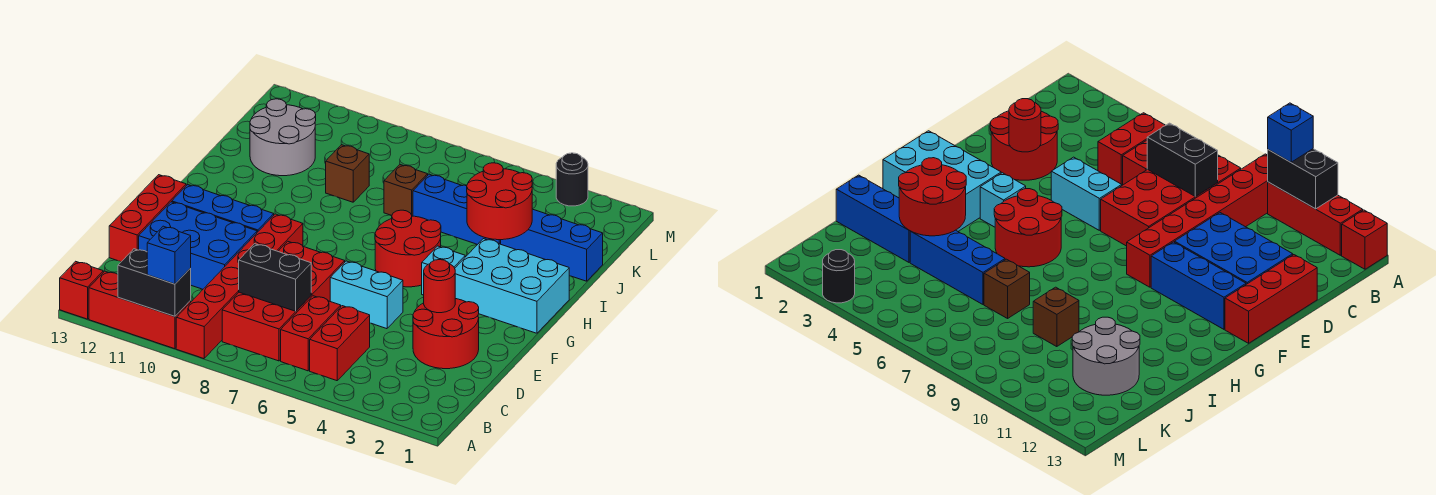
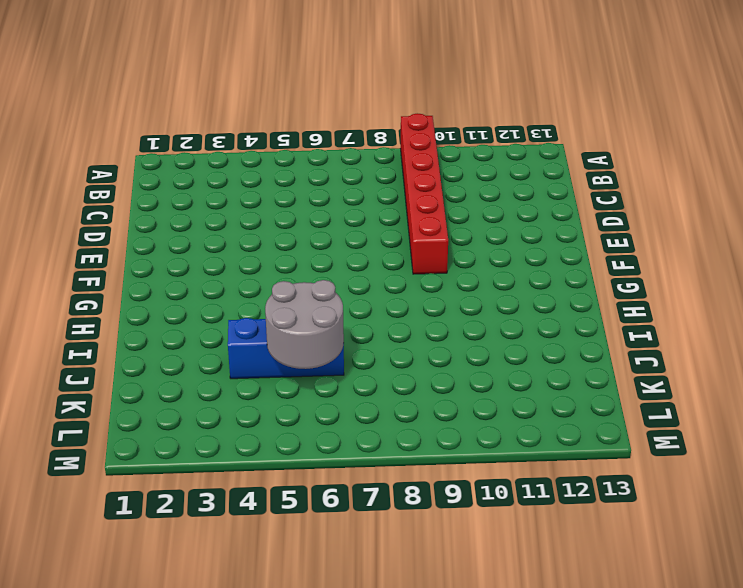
grey round brick J5:K6 level 2 -> grey round brick J11:K12 level 1
none -> red brick A10:A12 level 1
none -> red brick A13 level 1
none -> red brick B5:C5 level 1

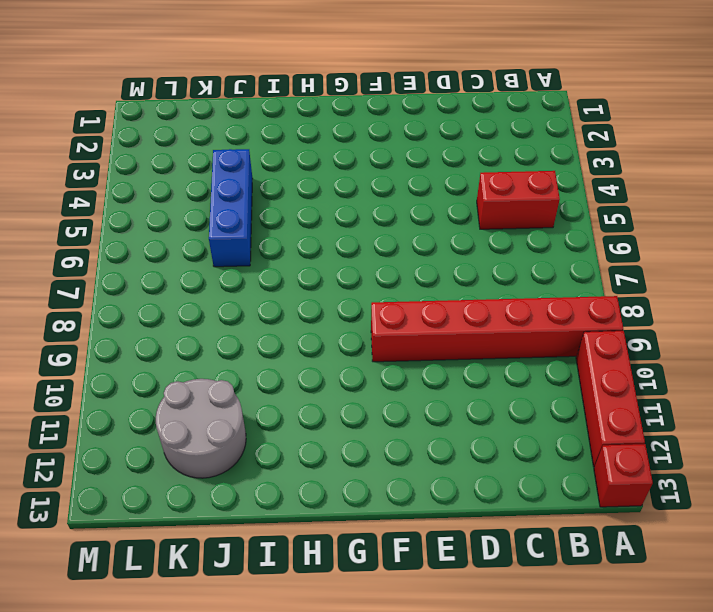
none -> red brick B6:C6 level 1
none -> red brick B7:E8 level 1
none -> red round brick D2:E3 level 1

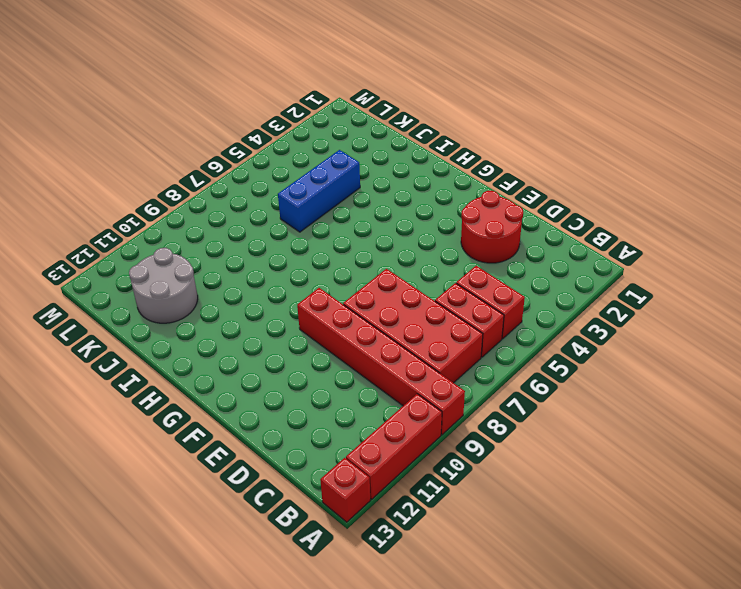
none -> blue brick D10:E12 level 1
none -> red brick D13:F13 level 1
none -> cyan brick E5:E6 level 1

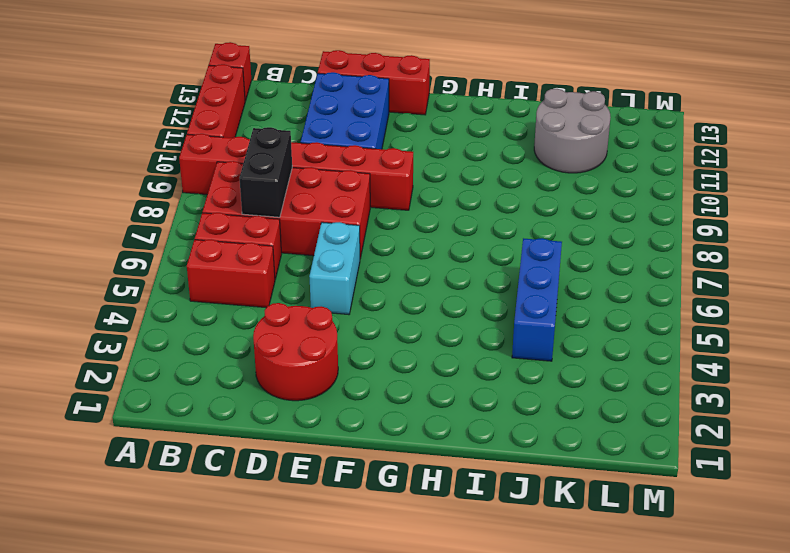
none -> blue brick F10:F12 level 1
none -> cyan brick G1:H3 level 1
none -> cyan brick G4 level 1

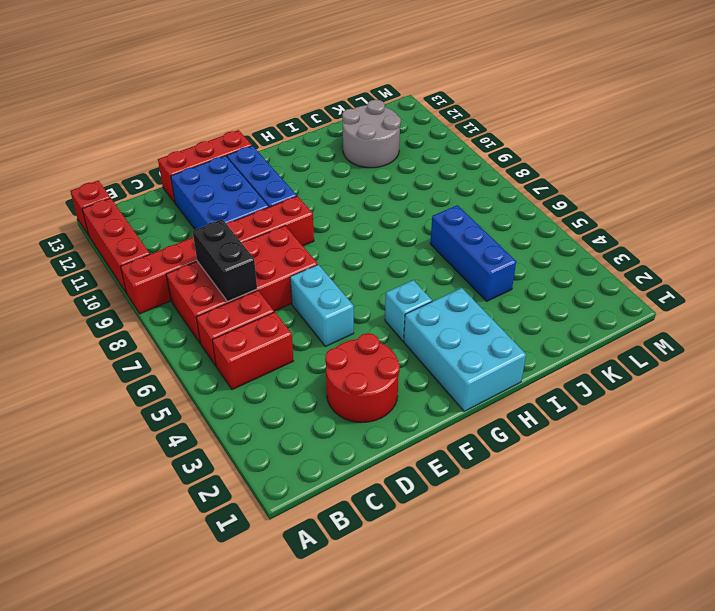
none -> red round brick G5:H6 level 1
none -> blue brick J1:J3 level 1
none -> brown brick J7 level 1

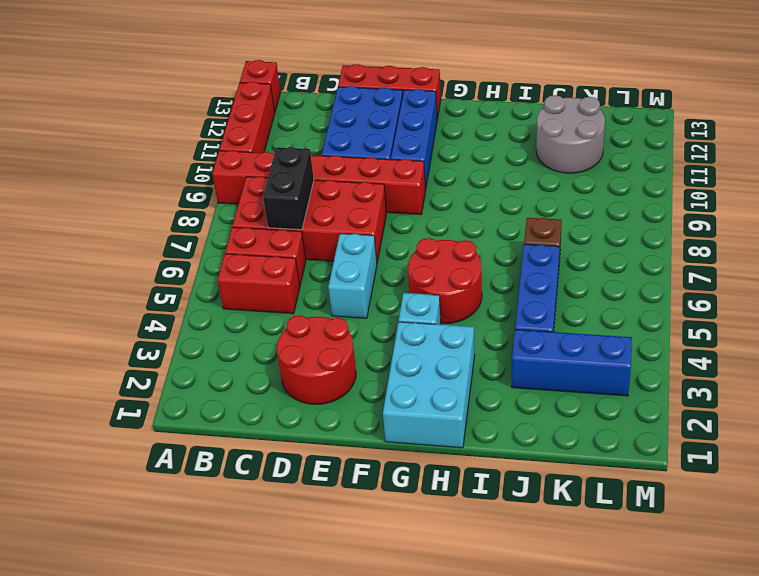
blue brick J3:L3 level 1 -> blue brick J1:J3 level 1
none -> brown brick J9 level 1
none -> black round brick M3 level 1
none -> black brick A10:A11 level 2

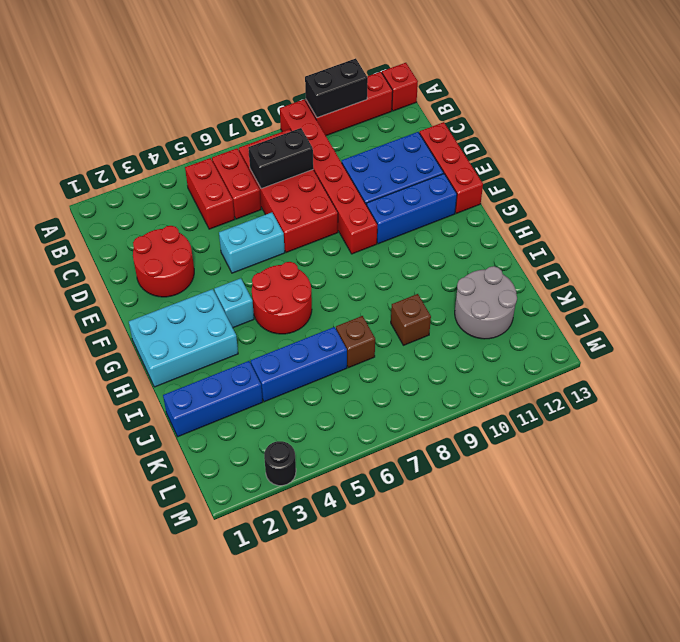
none -> red round brick E3 level 2
none -> red round brick I3:J4 level 2
none -> blue brick A10 level 3

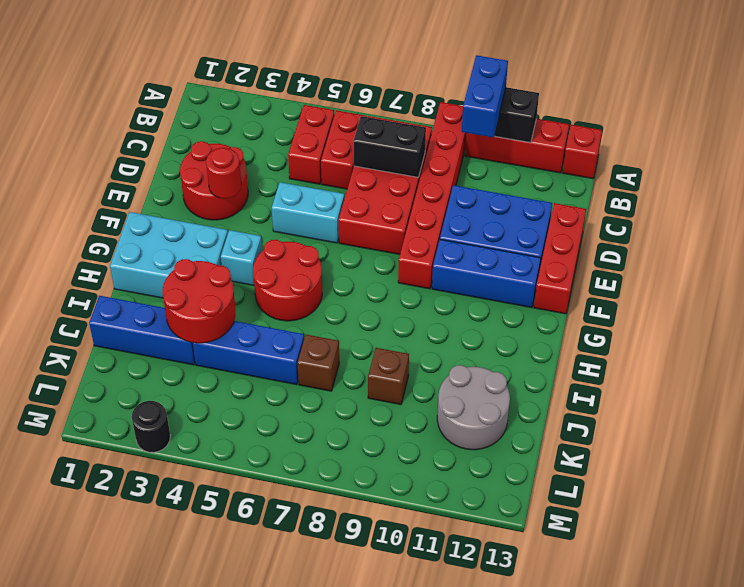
blue brick A10:B10 level 3 -> blue brick A10 level 3

